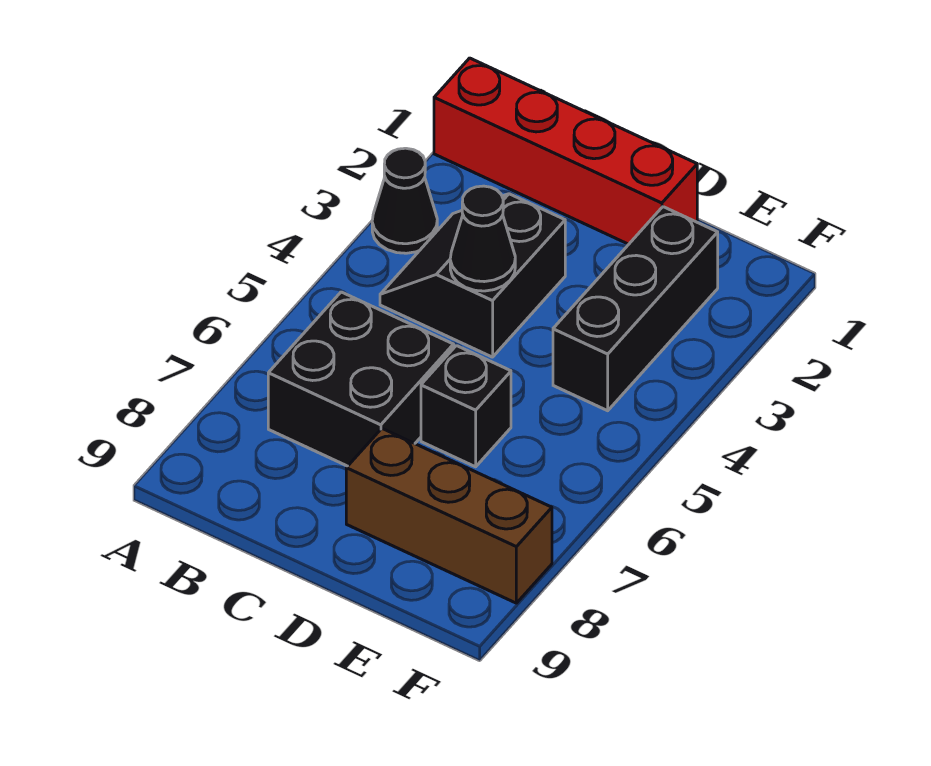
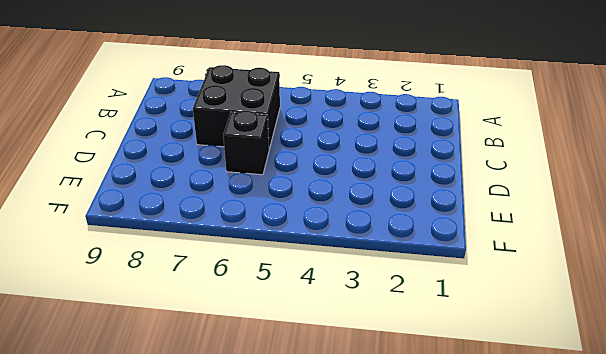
none -> red brick A1:D1 level 1
none -> black cone A3 level 1

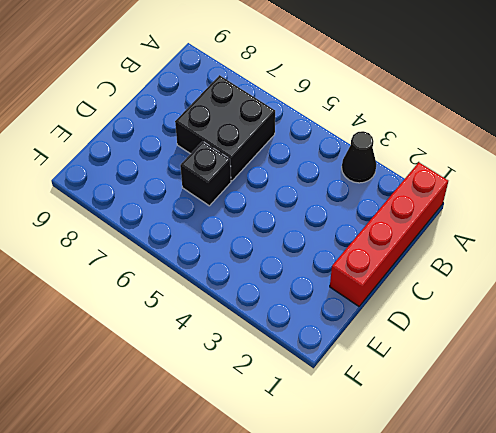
none -> black slope B3:C4 level 1 top C
none -> brown brick D8:F8 level 1

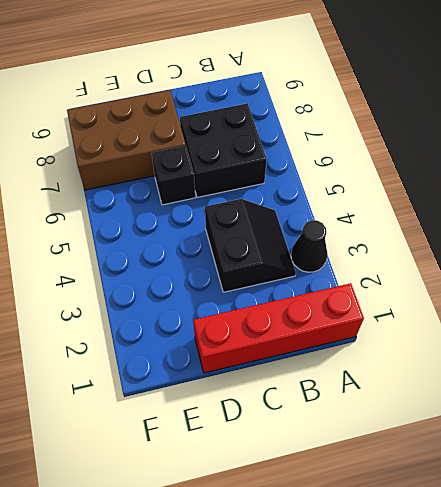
brown brick D7:F8 level 1 -> brown brick D8:F8 level 1
none -> black brick E2:E4 level 1
none -> black cone C4 level 2

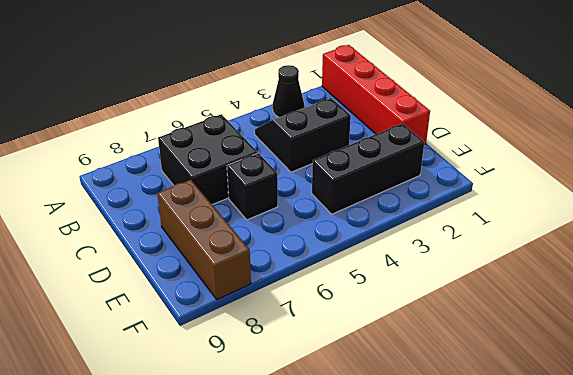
none -> black cone C4 level 2

